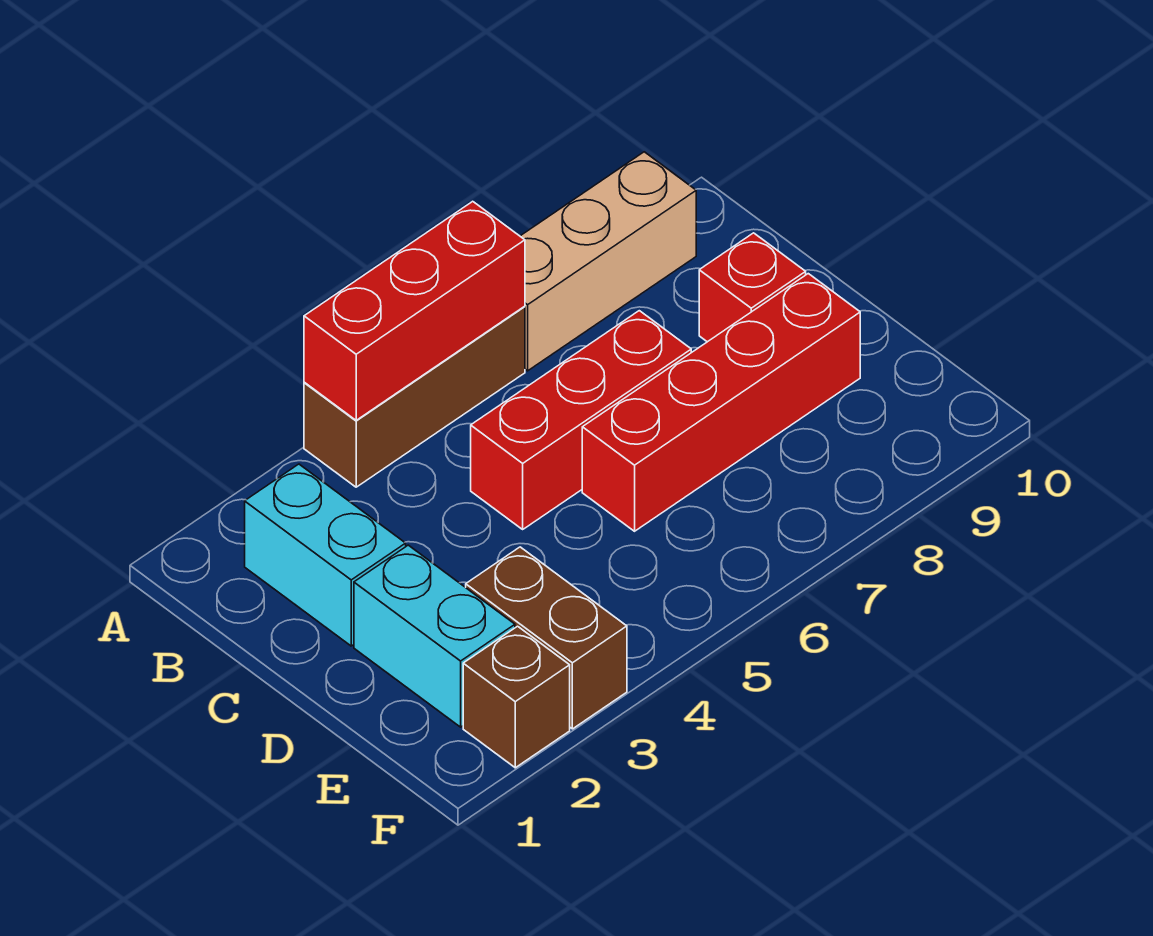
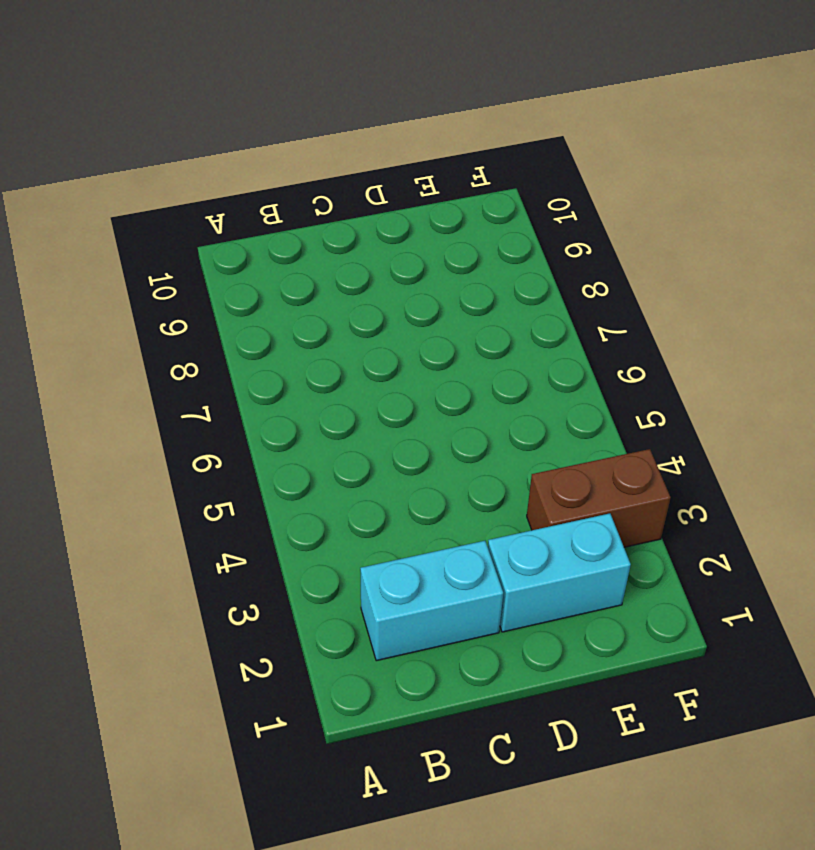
none -> brown brick A4:A6 level 1
none -> tan brick A7:A9 level 1

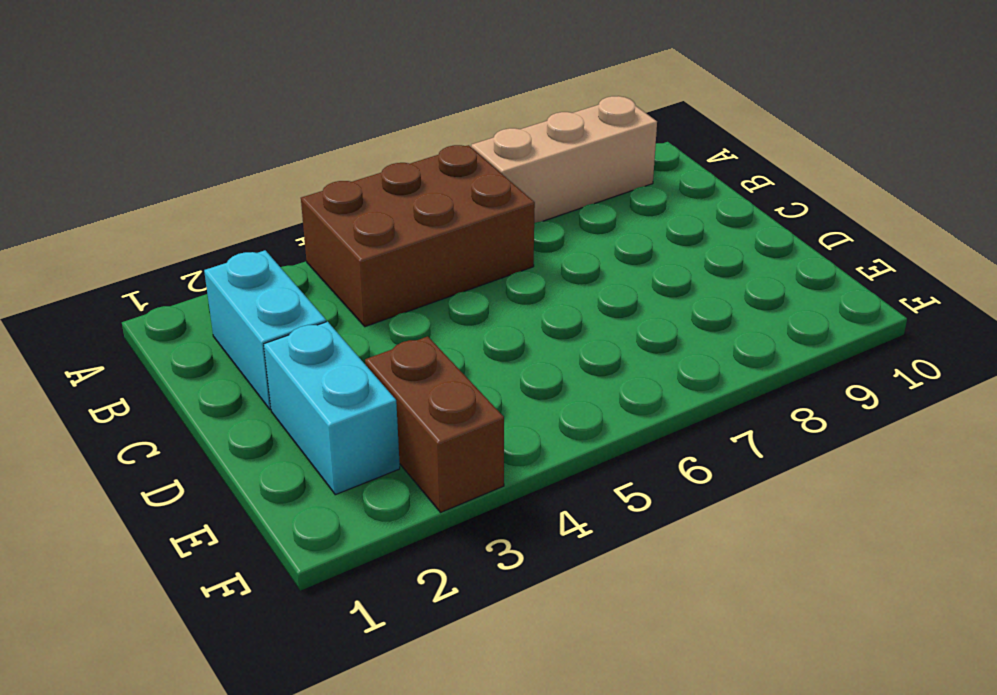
brown brick A4:B6 level 1 -> brown brick A4:A6 level 1
none -> red brick C5:C7 level 1
none -> red brick C9 level 1

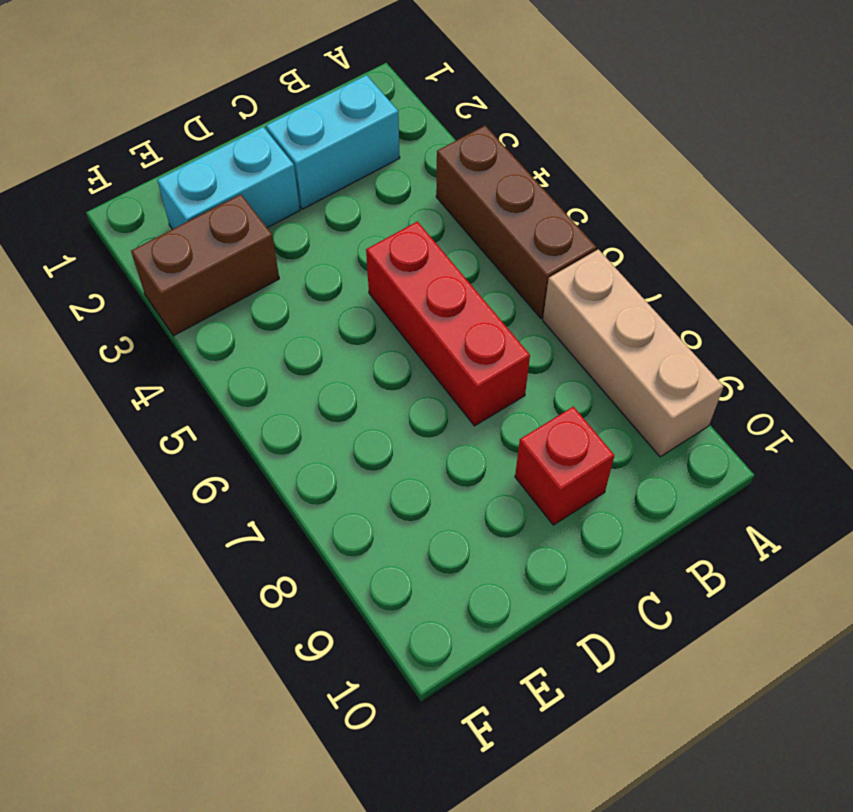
none -> red brick D6:D9 level 1
none -> brown brick F2 level 1

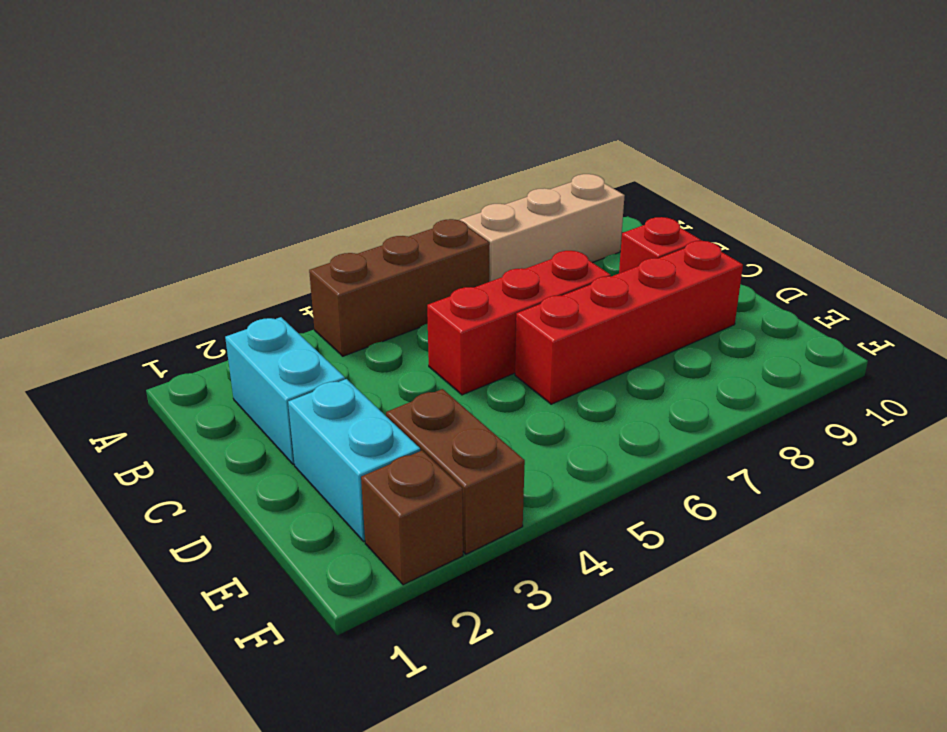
none -> red brick A4:A6 level 2

